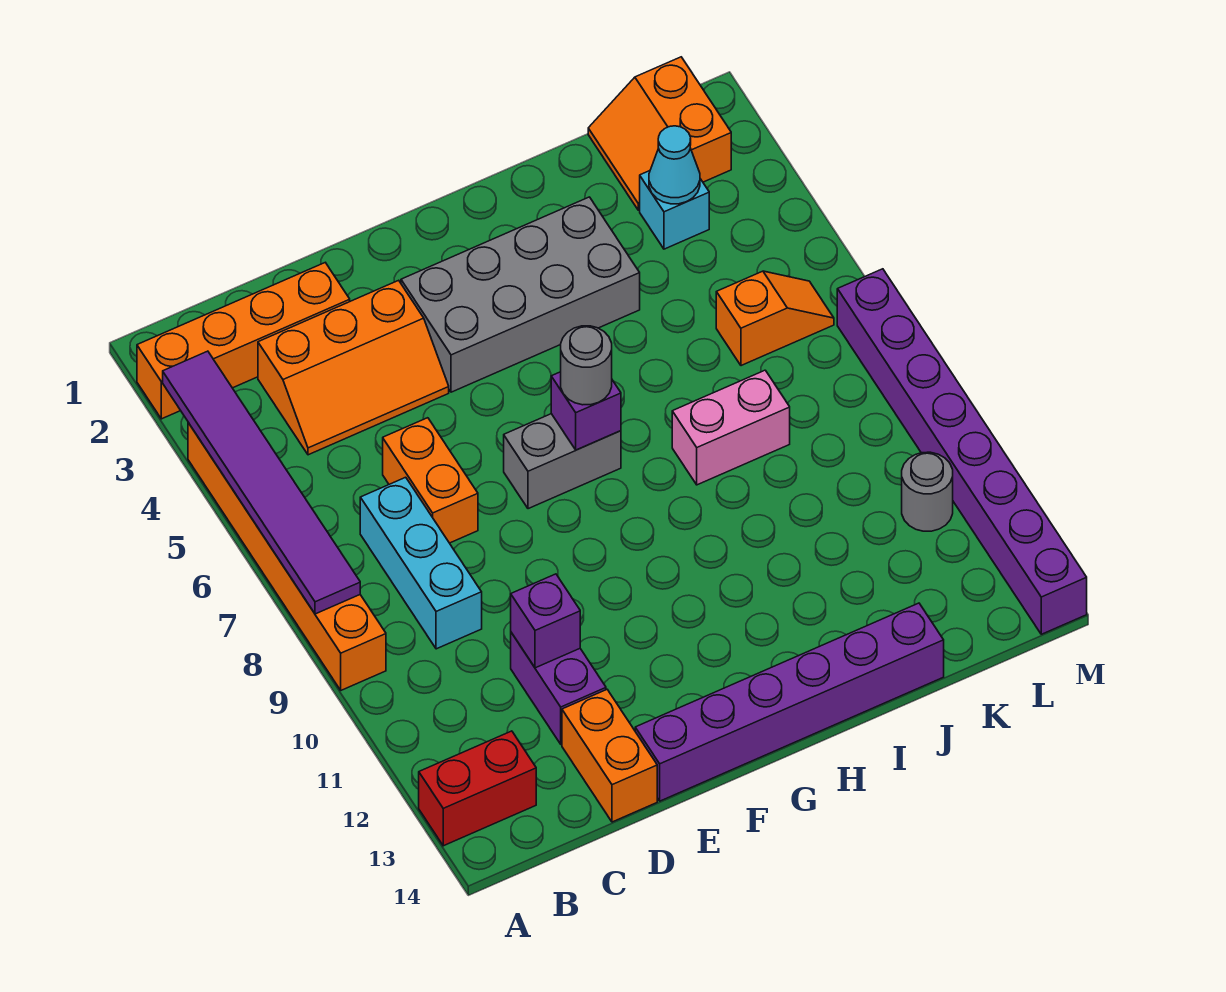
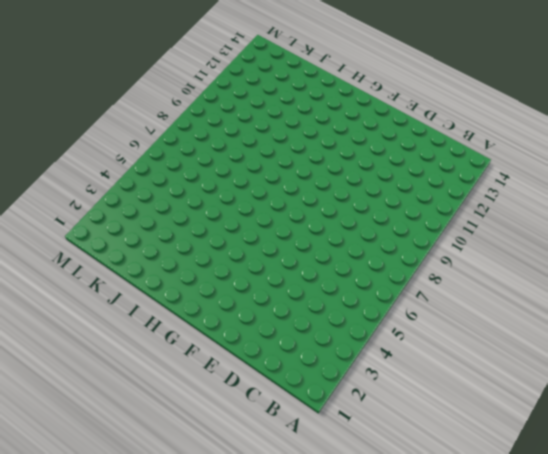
none -> orange brick A2:D2 level 1
none -> orange brick A4:A9 level 1
none -> red brick A13:B13 level 1

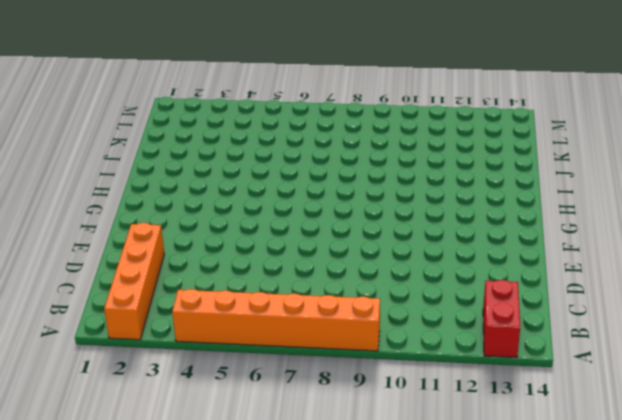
none -> orange slope C3:E4 level 1 top 3
none -> cyan brick C7:C9 level 1
none -> orange brick D6:D7 level 1

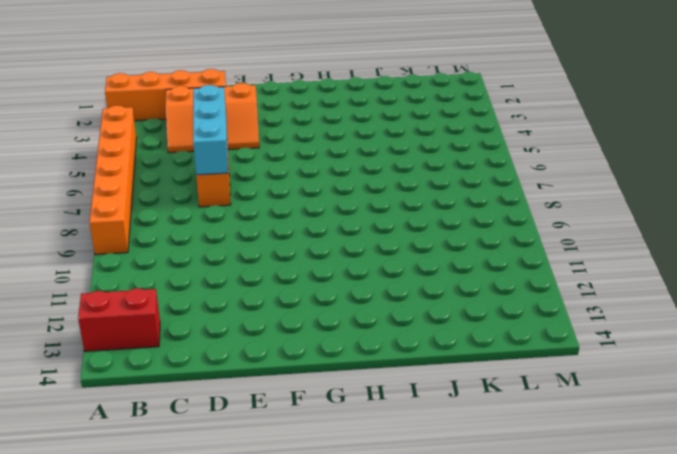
cyan brick D5:D7 level 2 -> cyan brick C7:C9 level 1
none -> purple brick D11:D12 level 1
none -> orange brick D13:D14 level 1
none -> purple brick E14:J14 level 1

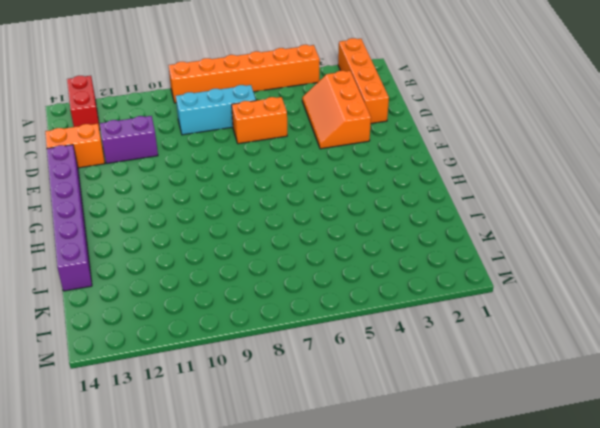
none -> grey brick F3:I4 level 1
none -> grey brick F7:G7 level 1
none -> pink brick I8:J8 level 1

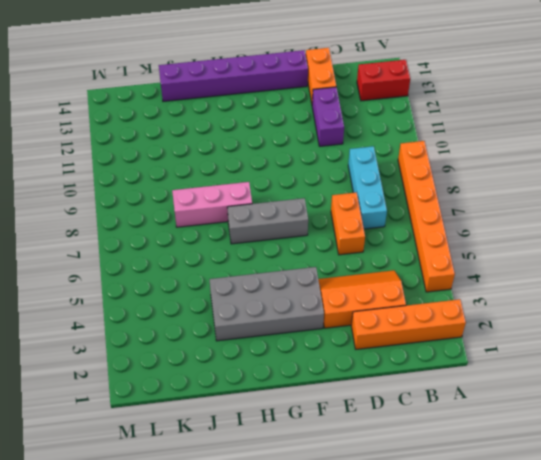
grey brick F7:H7 level 1 -> grey brick F7:G7 level 1
pink brick H8:J8 level 1 -> pink brick I8:J8 level 1
none -> orange slope K1:L2 level 1 top L
none -> cyan brick K3 level 1
none -> orange slope K6:L6 level 1 top K

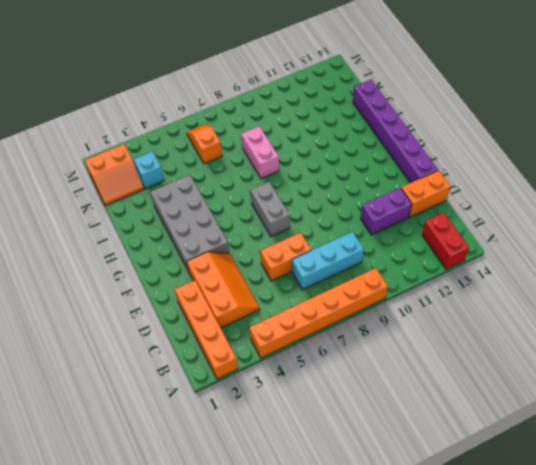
none -> grey round brick L11 level 1
none -> purple brick M7:M14 level 1
none -> purple tile A3:A8 level 2

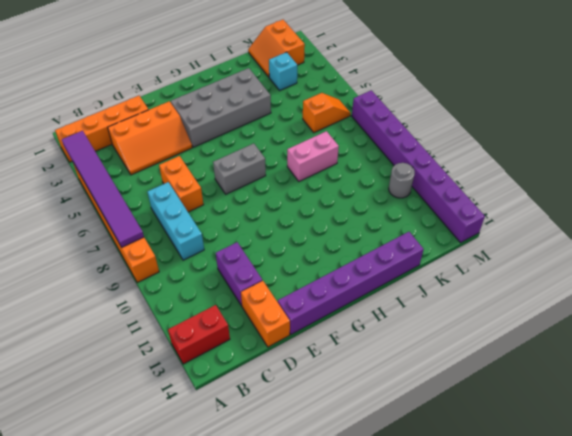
none -> purple brick D11 level 2
none -> purple brick G7 level 2
none -> cyan cone K3 level 2

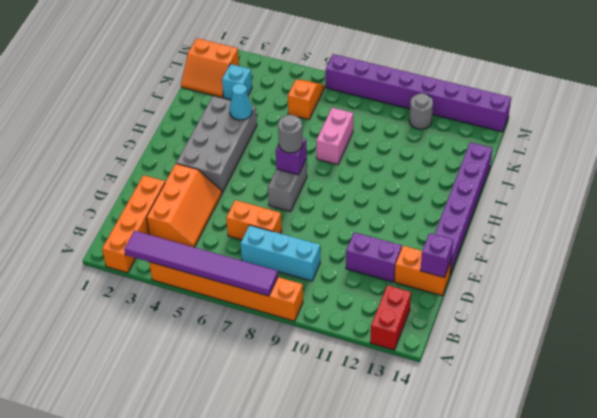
purple brick D14 level 2 -> purple brick D11 level 2
cyan cone I4 level 2 -> cyan cone K3 level 2

